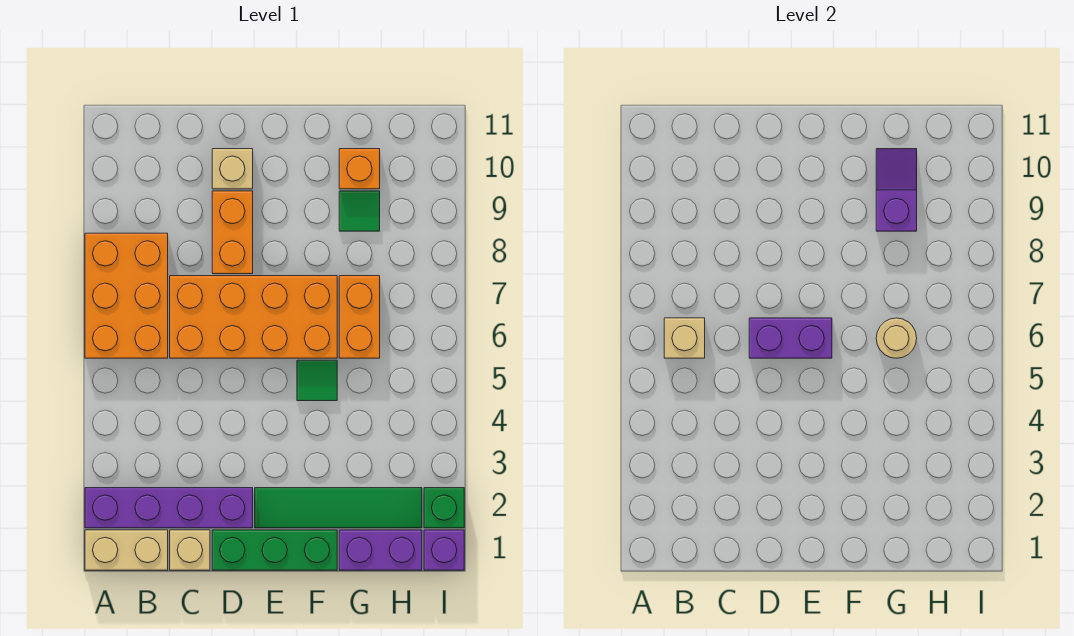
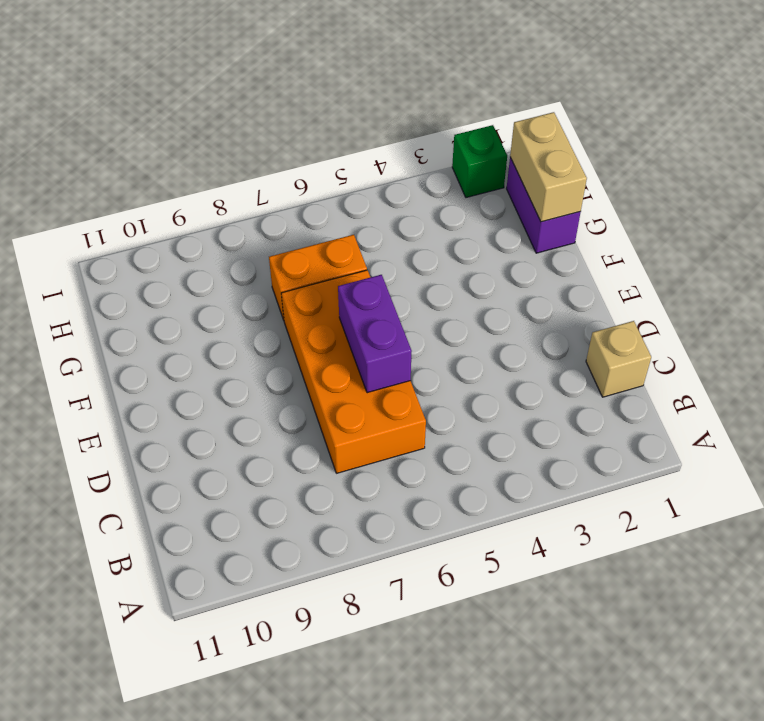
tan brick G1:H1 level 2 -> tan brick A1:B1 level 1
none -> purple brick A2:D2 level 1
none -> orange brick A6:B8 level 1
none -> green brick D1:F1 level 1

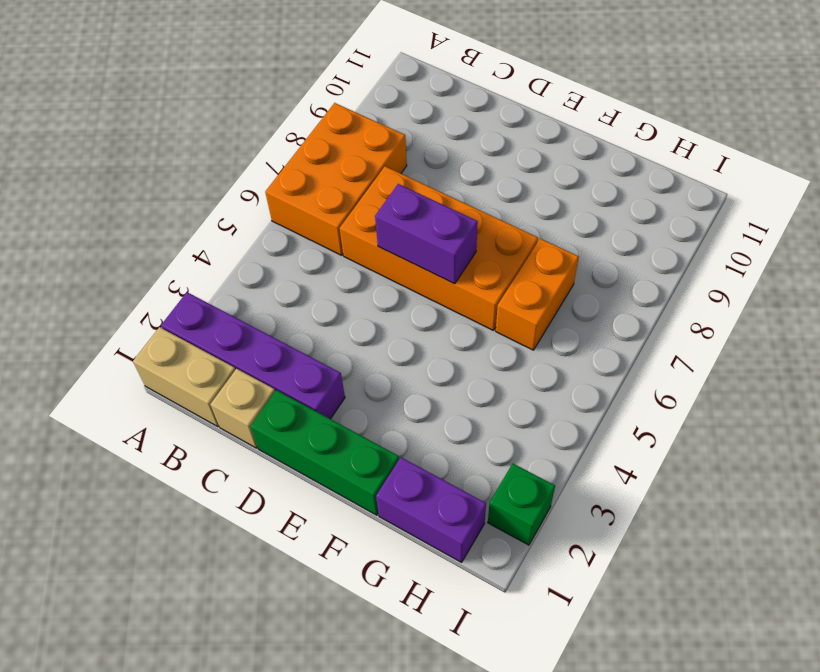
none -> orange brick D8:D9 level 1
none -> tan brick D10 level 1
none -> green tile E2:H2 level 1

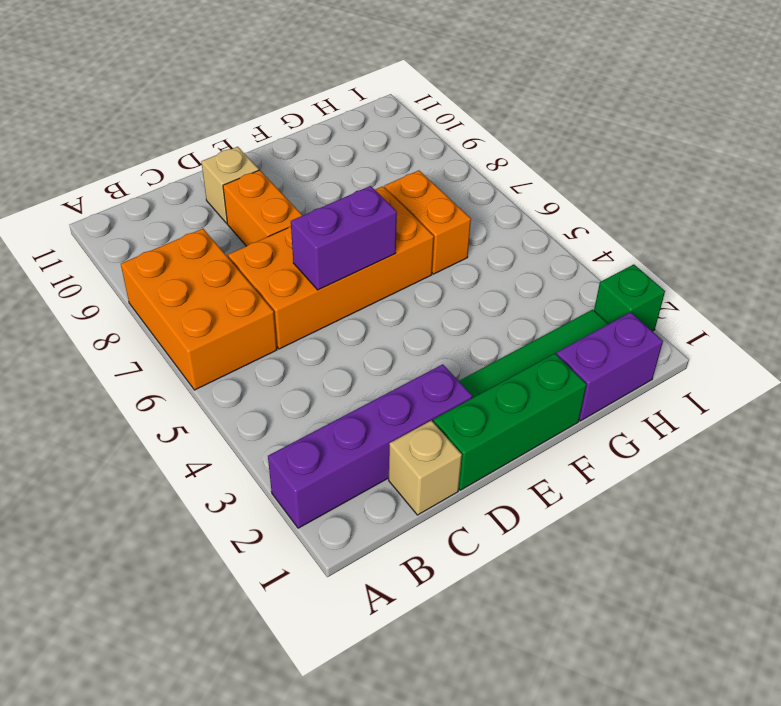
none -> tan brick A1:B1 level 1
none -> green tile F5 level 1
none -> green tile G9 level 1

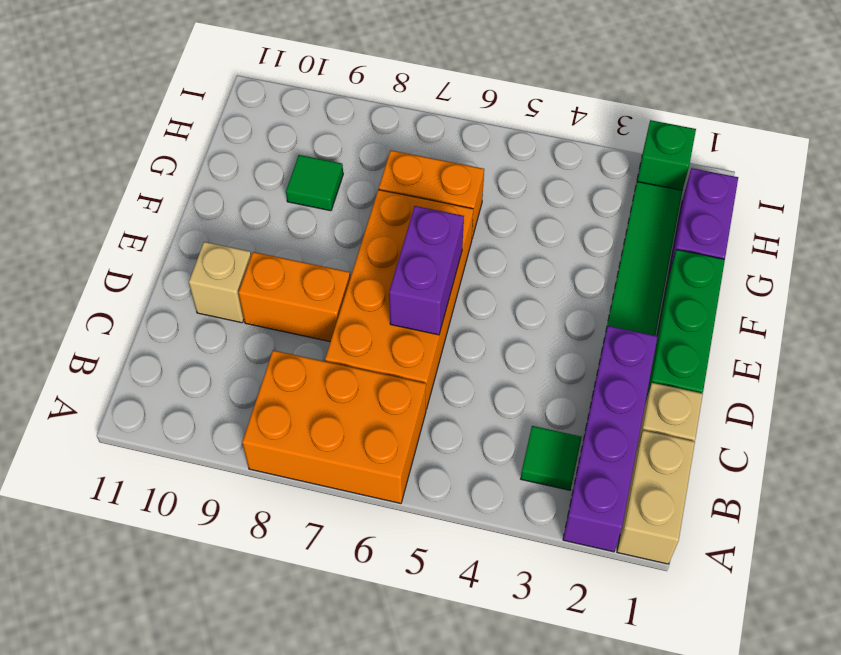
green tile B3 level 1 -> green tile F5 level 1
none -> orange brick G10 level 1
none -> purple brick I1 level 1
none -> tan brick B6 level 2

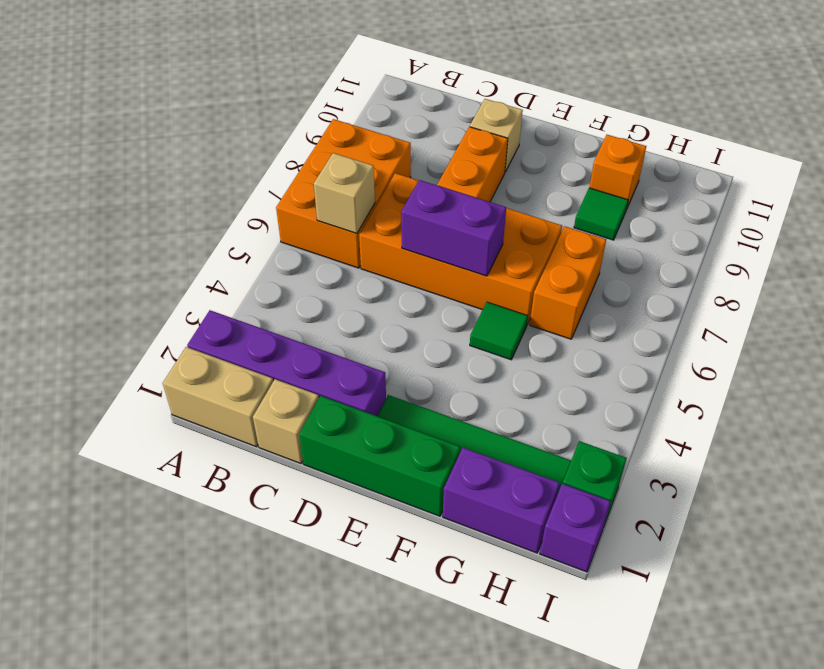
none -> tan round brick G6 level 2
none -> purple slope G9:G10 level 2 top 9

